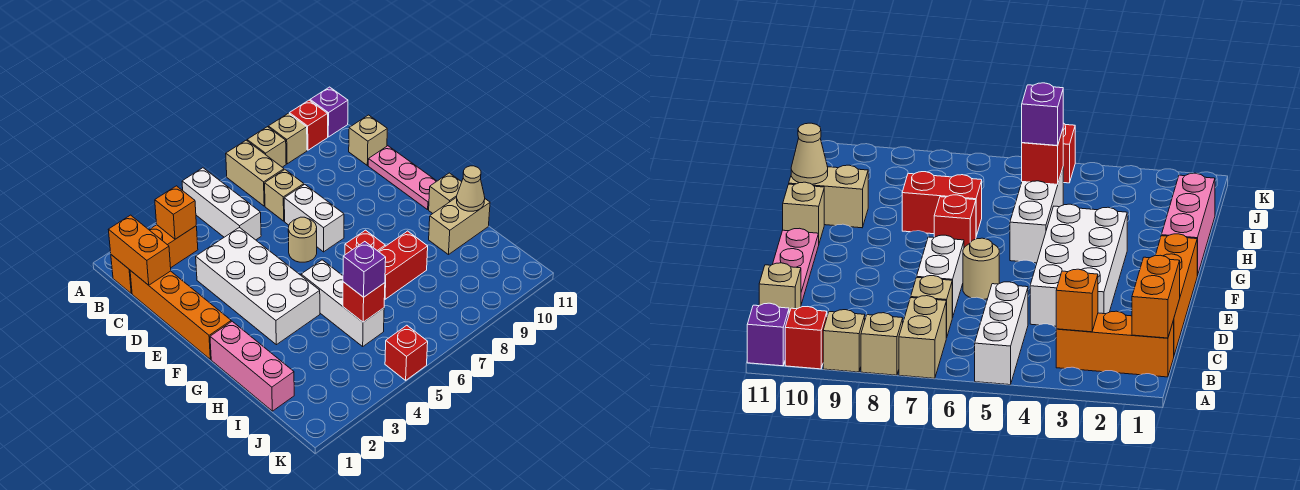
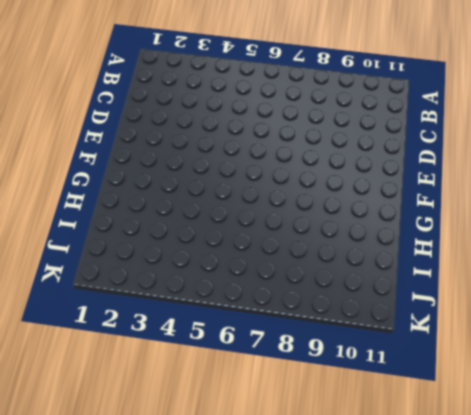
none -> white brick A5:C5 level 1
none -> tan brick A7:B7 level 1
none -> tan brick A8 level 1

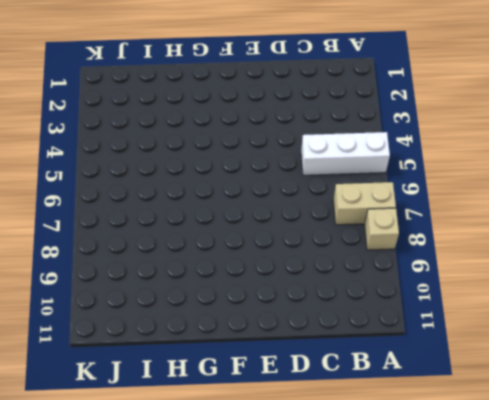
none -> tan brick A9 level 1
none -> red brick A10 level 1
none -> purple brick A11 level 1

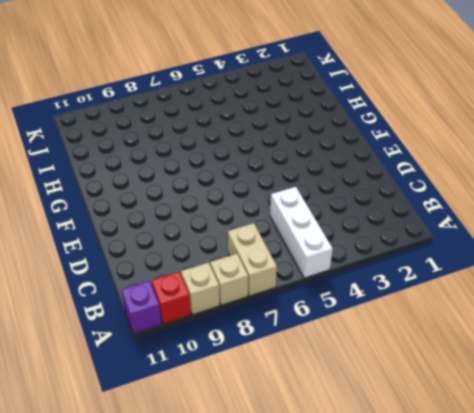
none -> orange brick B1:B3 level 1
none -> orange brick C1:F1 level 1
none -> tan brick C7 level 1

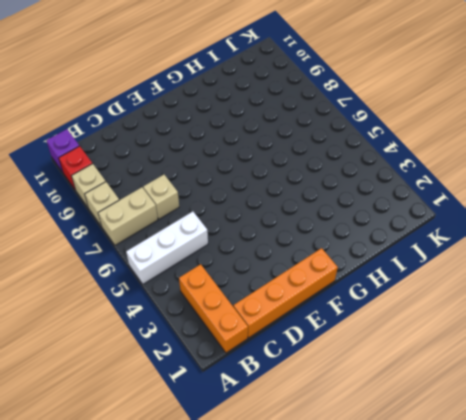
none -> tan brick C11 level 1
none -> white brick D3:G4 level 1
none -> white brick D7:E7 level 1

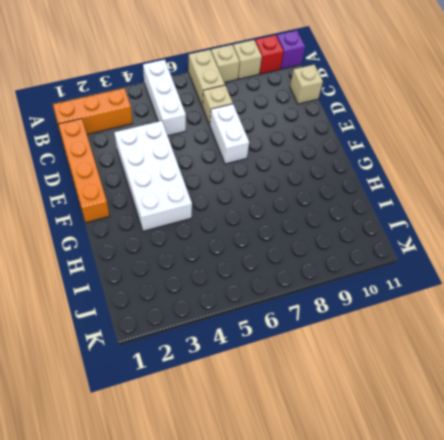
none -> pink plate D11:F11 level 1
none -> tan round brick E6 level 1
none -> pink brick G1:I1 level 1

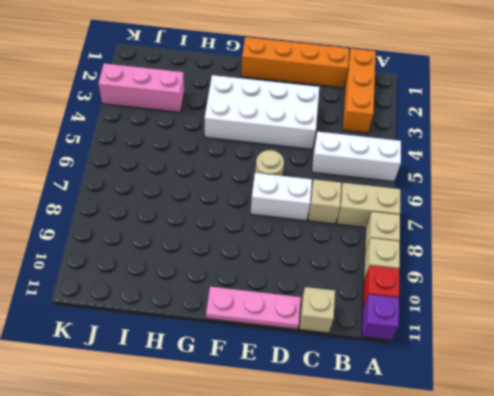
pink brick I3:K3 level 1 -> pink brick G1:I1 level 1
none -> white brick G5:I5 level 1
none -> red brick G7 level 1
none -> tan brick G11 level 1

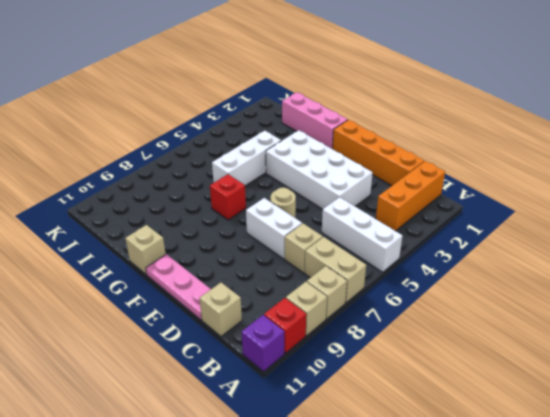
white brick H4:H6 level 1 -> white brick G5:I5 level 1
none -> red brick H7:H8 level 1
none -> tan brick H10:H11 level 1
none -> red brick K5 level 1

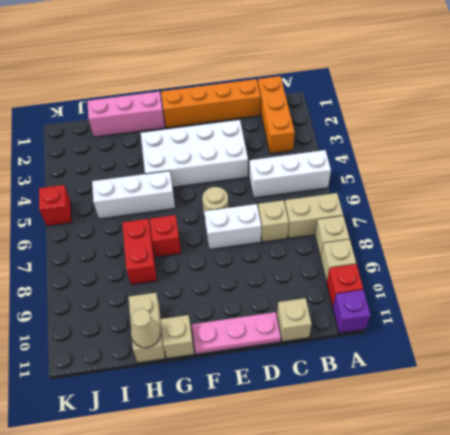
none -> orange brick B1:C1 level 2
none -> orange brick B3 level 2
none -> red brick I5 level 2

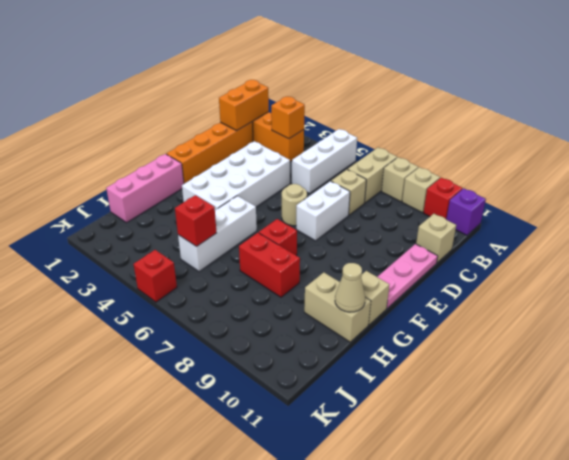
none -> purple brick I5 level 3

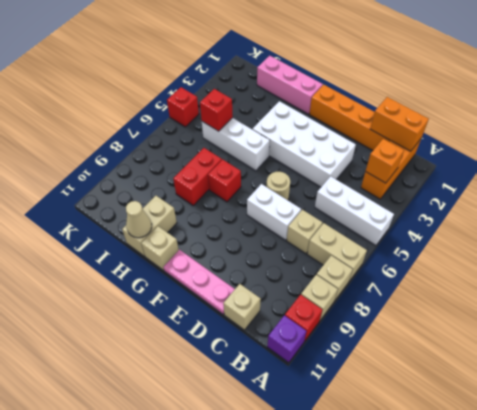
none -> purple brick I5 level 3

